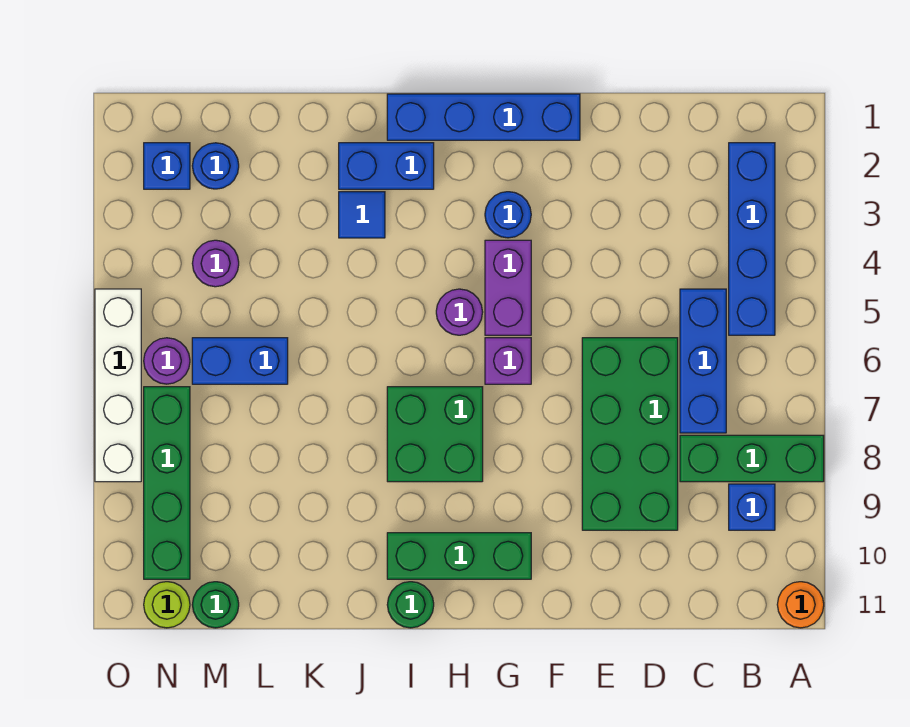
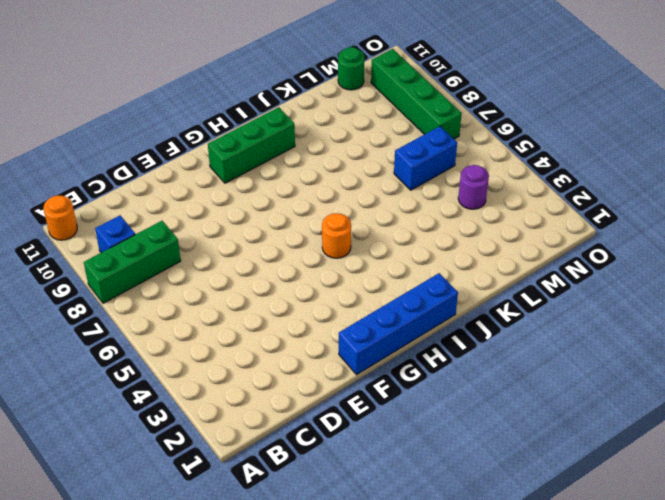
orange round brick H5 level 1 -> purple round brick H5 level 1
none -> blue brick B2:B5 level 1
none -> blue brick C5:C7 level 1
none -> green brick D6:E9 level 1

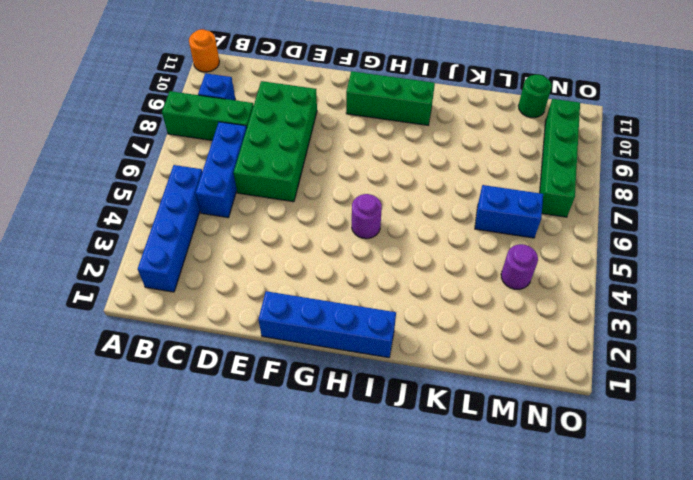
none -> blue round brick G3 level 1
none -> purple brick G4:G5 level 1
none -> purple brick G6 level 1

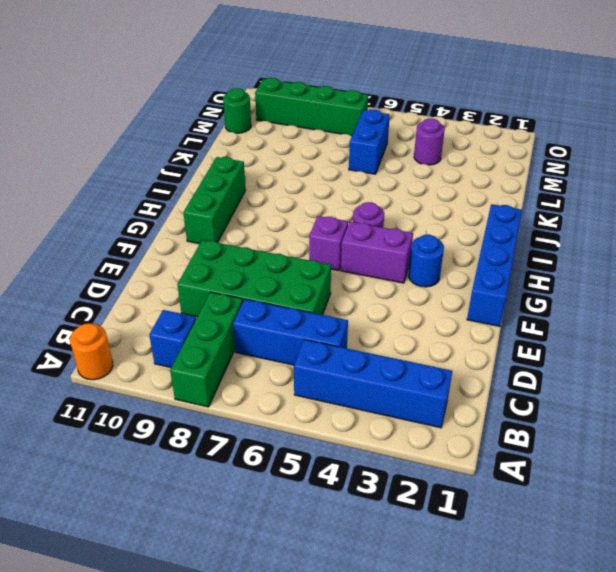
none -> green brick H7:I8 level 1
none -> blue brick I2:J2 level 1
none -> green round brick I11 level 1

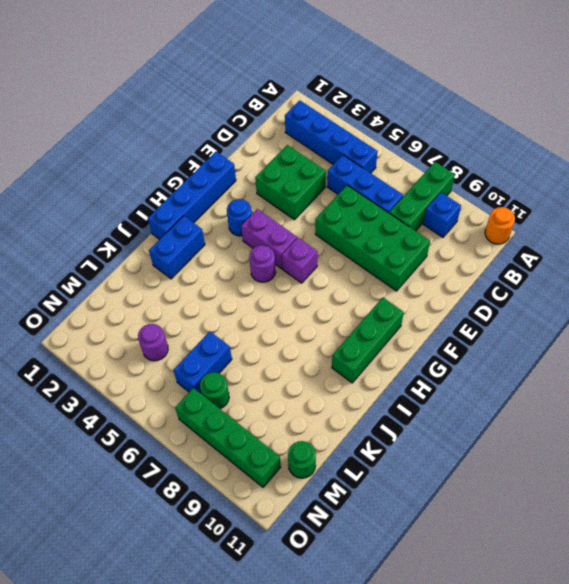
green brick D3:E4 level 1 -> green brick H7:I8 level 1
green round brick M7 level 1 -> green round brick I11 level 1
none -> blue tile J3 level 1
none -> blue round brick M2 level 1
none -> blue brick N2 level 1

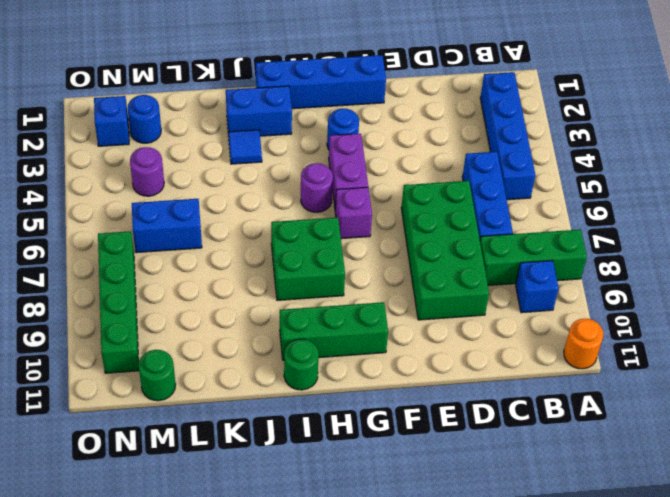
none -> purple round brick N6 level 1
none -> lime round brick N11 level 1
none -> white brick O5:O8 level 1

